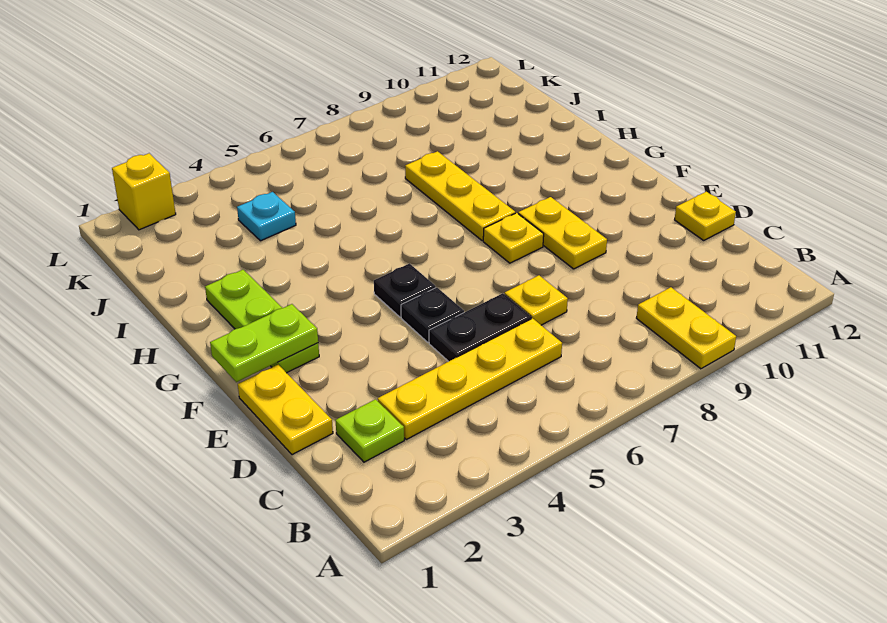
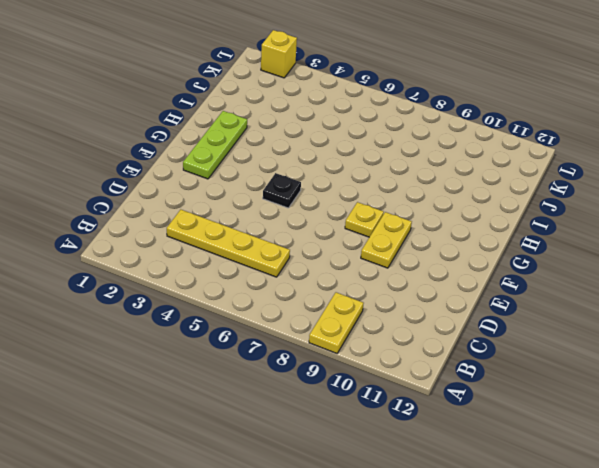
none -> lime plate C2 level 1
none -> yellow plate D1:E1 level 1
none -> black plate D5:D6 level 1

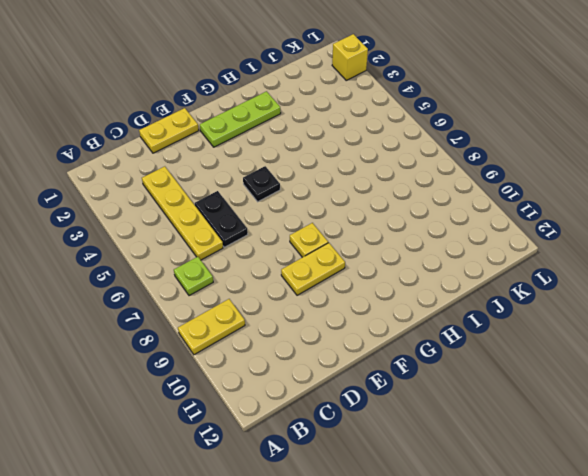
lime plate B7 level 1 -> lime plate C2 level 1
none -> yellow plate D7 level 1
none -> yellow plate D12 level 1
none -> black plate E5 level 1

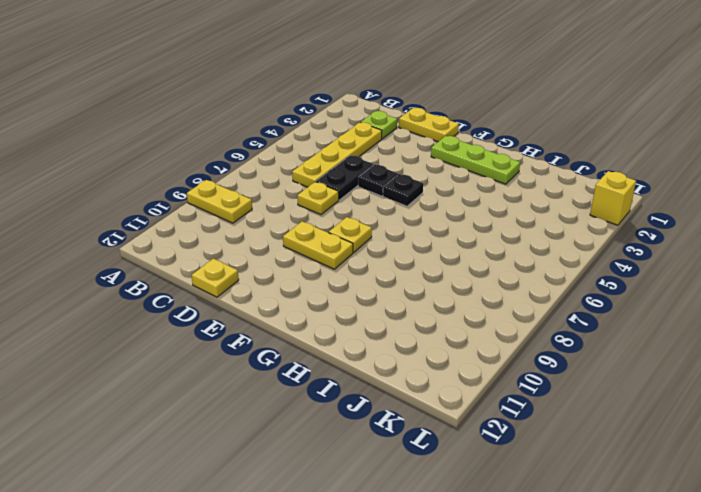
none -> yellow plate G8:I8 level 1
none -> cyan plate J4 level 1
none -> lime plate F1:F2 level 2

